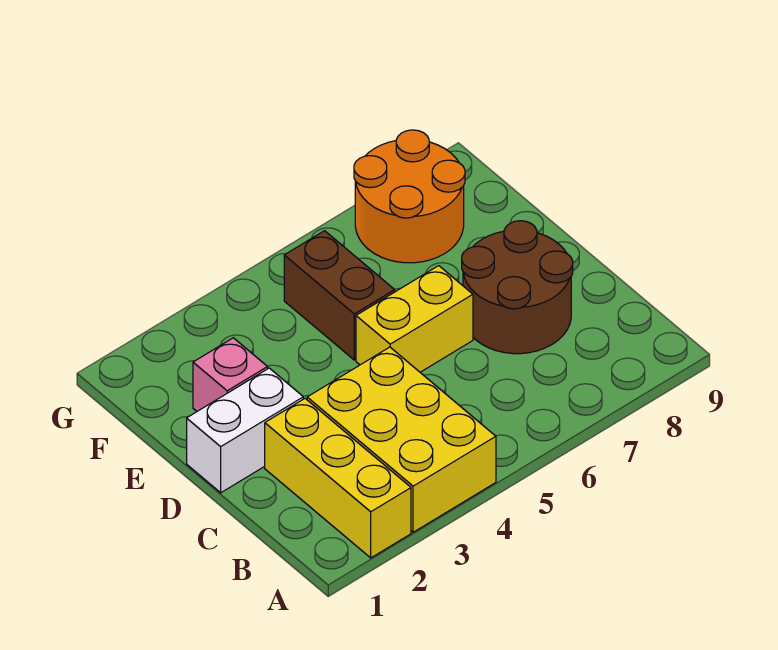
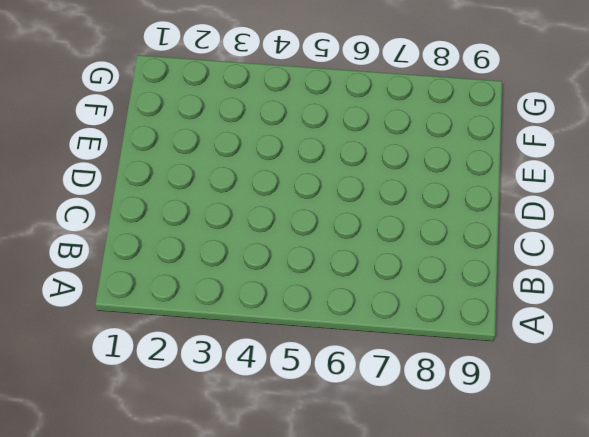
none -> yellow brick A2:C2 level 1
none -> yellow brick A3:C4 level 1

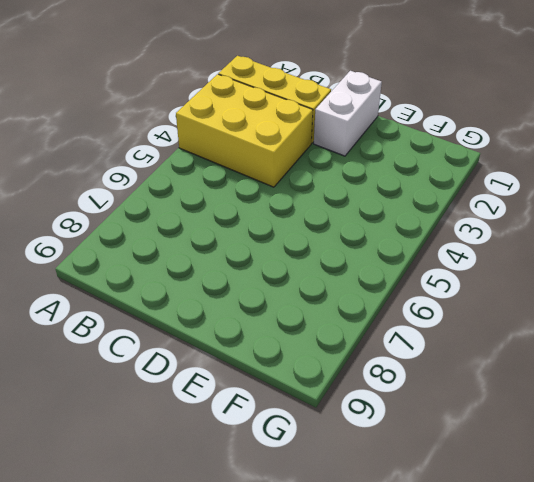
none -> brown round brick C7:D8 level 1
none -> yellow brick D5:D6 level 1

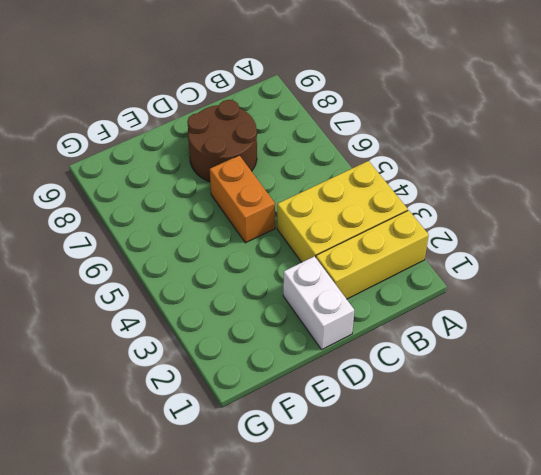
orange brick D5:D6 level 1 -> yellow brick D5:D6 level 1
none -> pink brick E2 level 1
none -> brown brick E5:F5 level 1

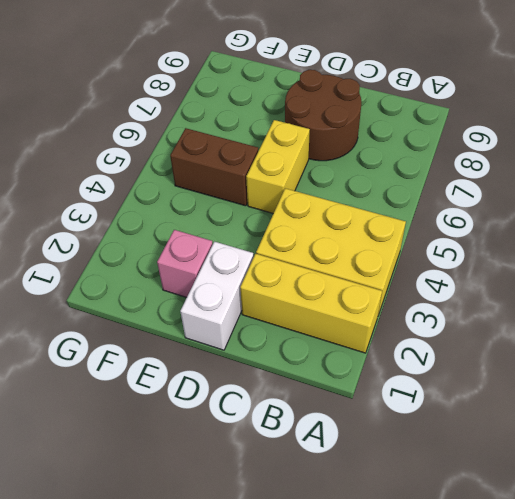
none -> orange round brick F7:G8 level 1

